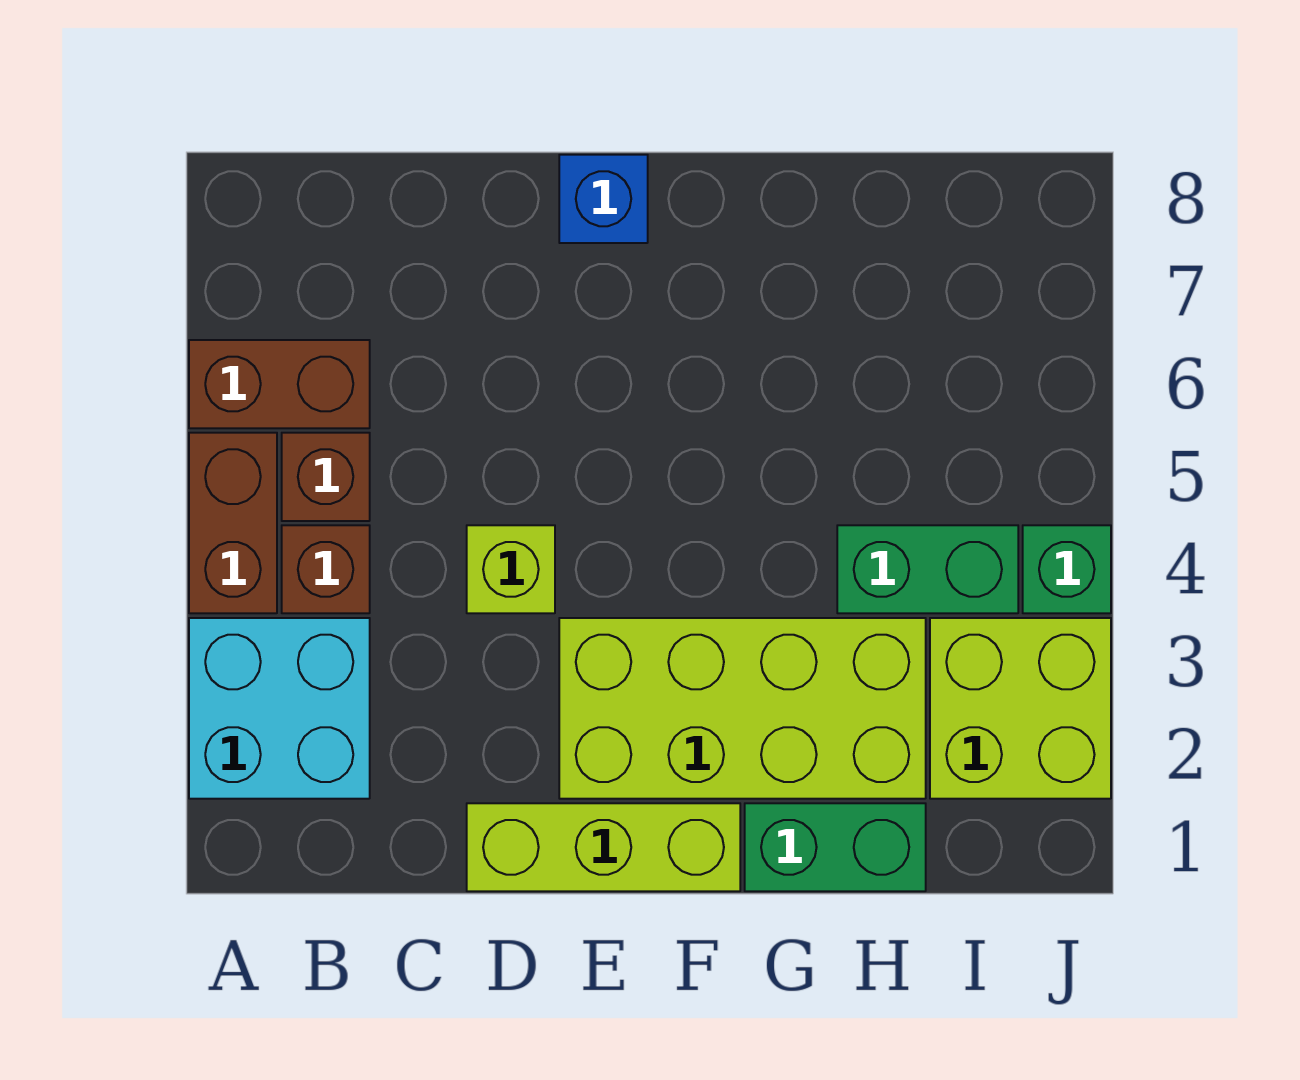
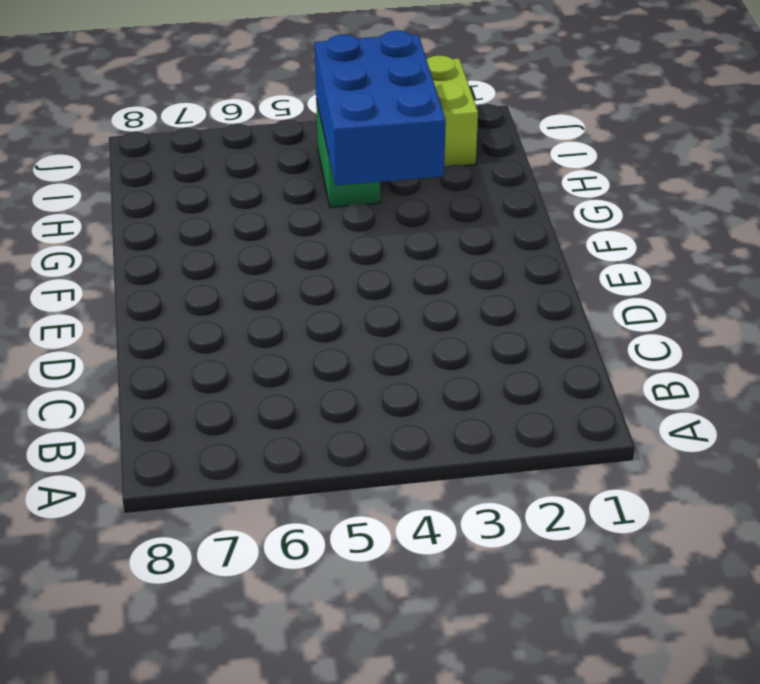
blue brick G3:I4 level 2 -> none
none -> cyan brick A2:B3 level 1
none -> brown brick A4:A5 level 1
none -> brown brick A6:B6 level 1

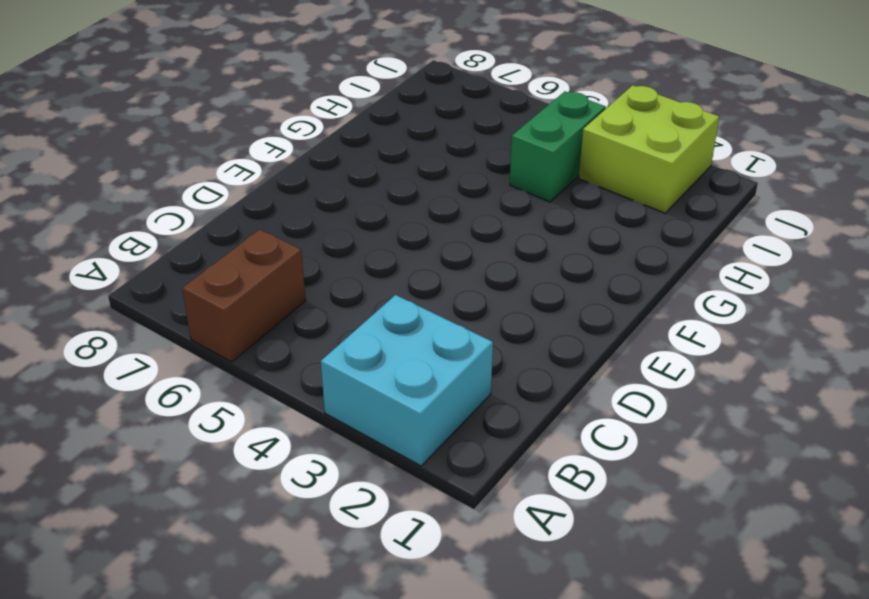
none -> brown brick A4:A5 level 1
none -> brown brick B4 level 1
none -> brown brick B5 level 1

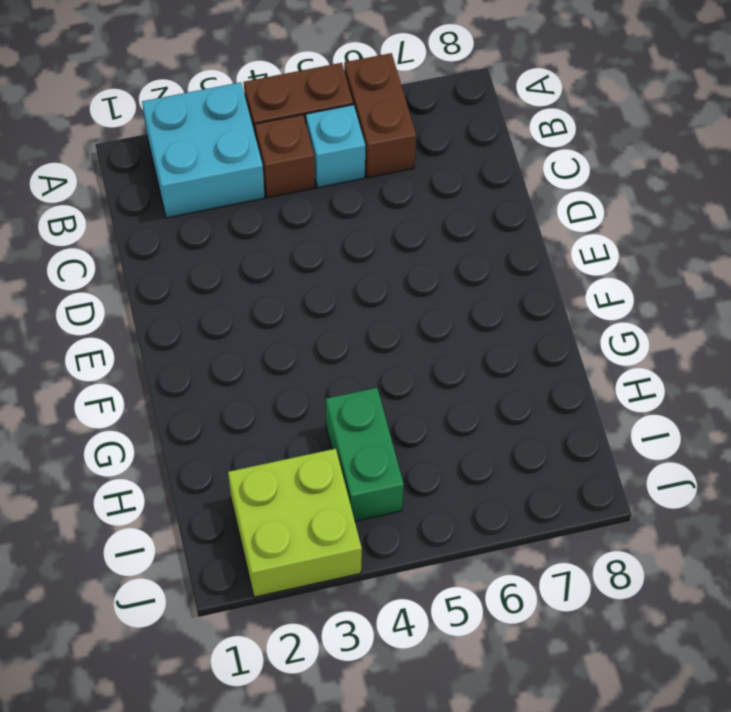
cyan brick B5 level 1 -> brown brick B5 level 1
none -> lime brick D1:F1 level 1
none -> lime brick D4 level 1
none -> lime brick E2:H3 level 1

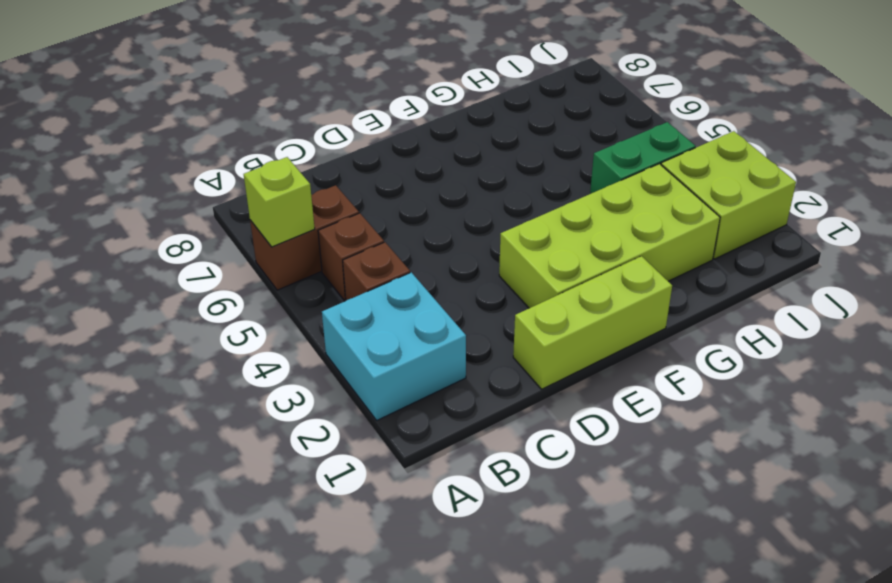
lime brick A6 level 2 -> lime brick D4 level 1
none -> brown brick A4:A5 level 1
none -> blue brick E8 level 1
none -> green brick G1:H1 level 1

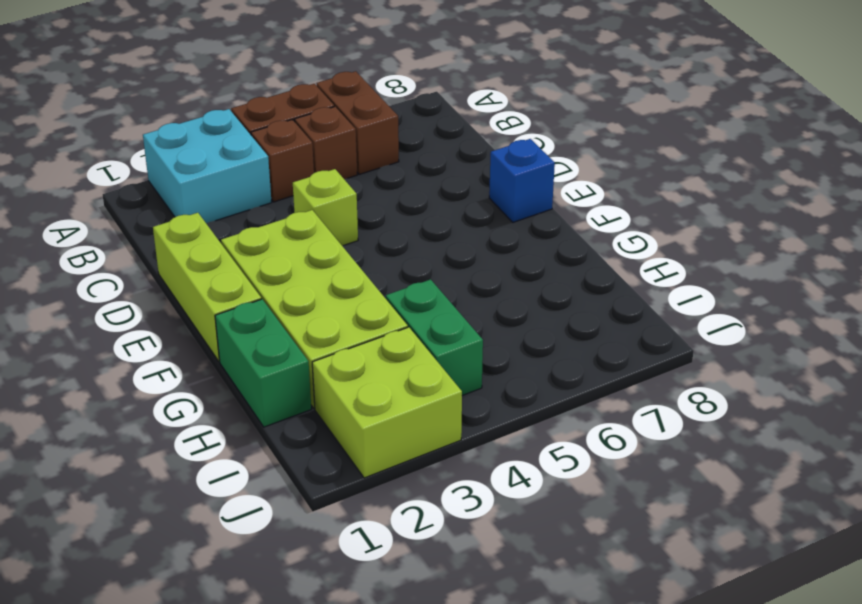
none -> green brick J4 level 1

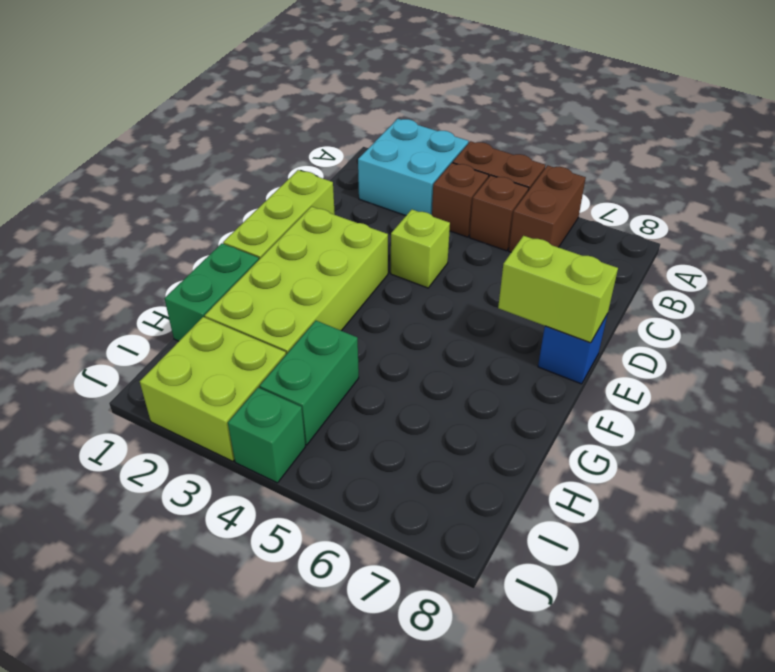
lime brick E7:E8 level 2 -> none

